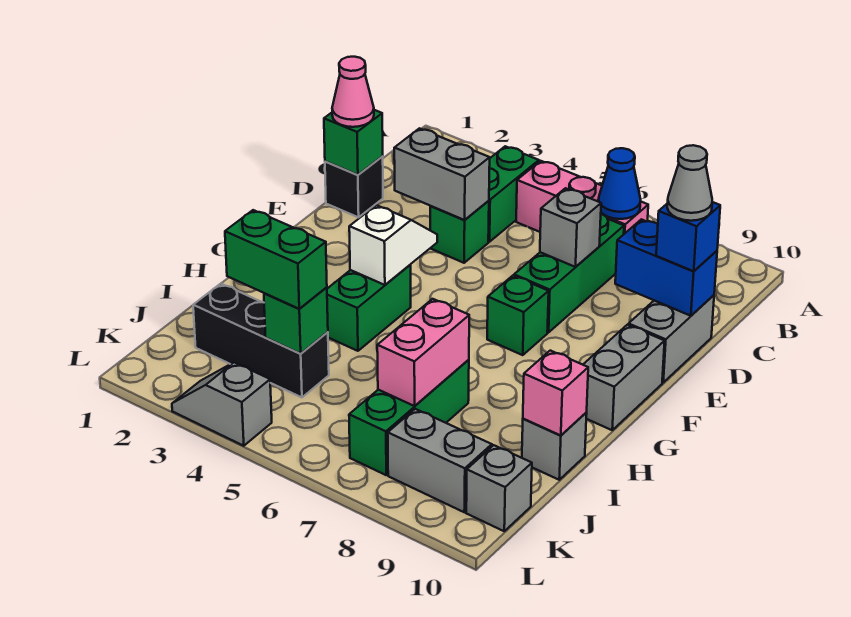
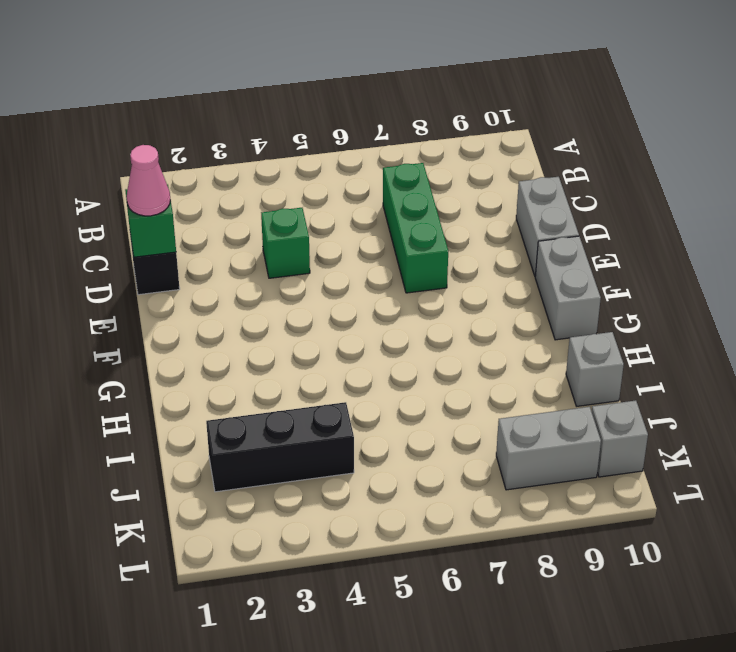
none -> green brick B4:C4 level 1
none -> pink brick B5:B7 level 1
none -> green brick F7 level 1

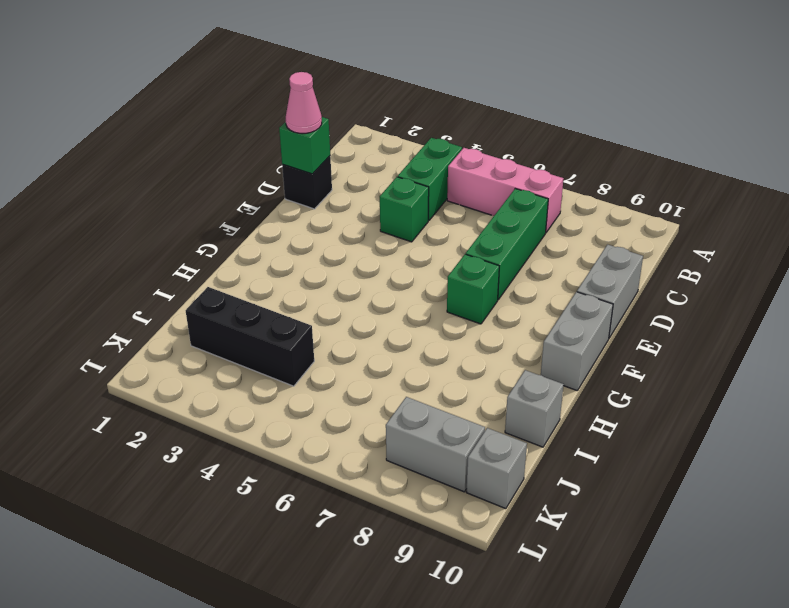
none -> green brick G4:H4 level 1
none -> green brick I7:K7 level 1
none -> grey slope L3:L4 level 1 top 4

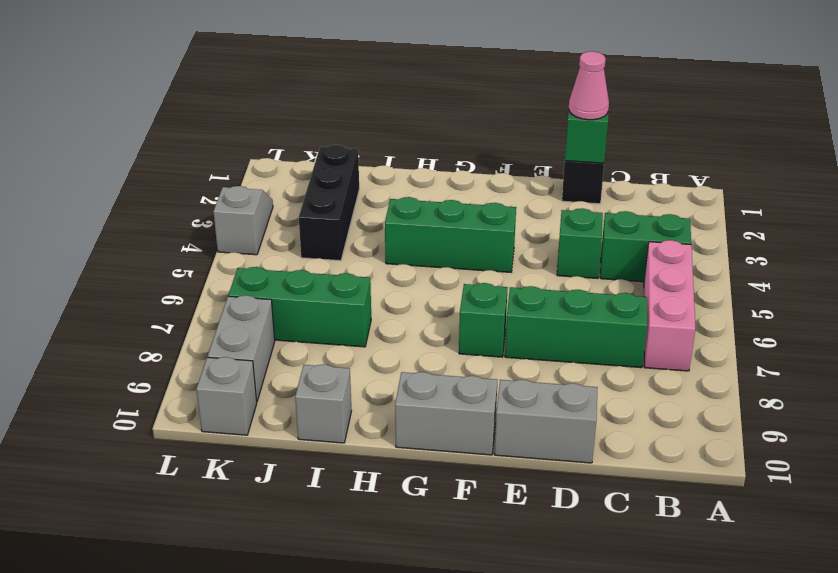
green brick F4:H4 level 1 -> green brick G4:H4 level 1
none -> blue cone B7 level 2
none -> grey brick D3:D4 level 2
none -> grey brick D7 level 2

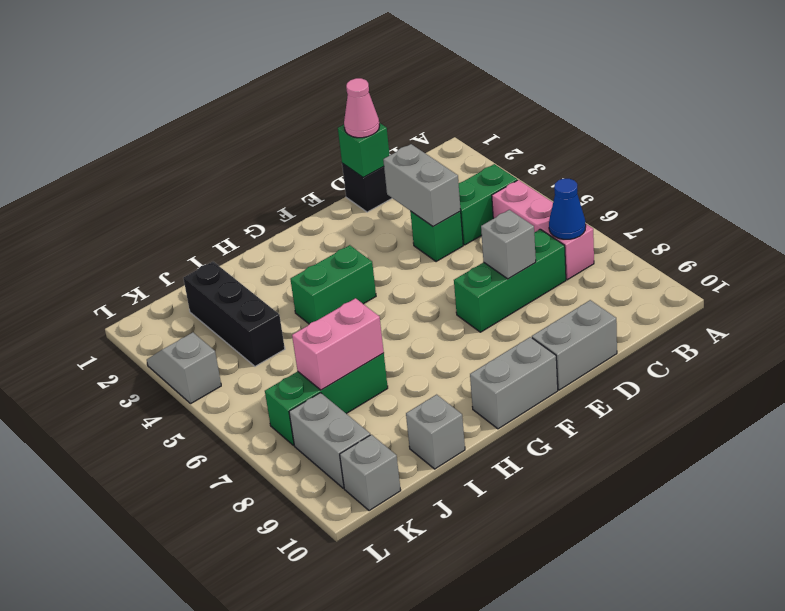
none -> green brick F7 level 1
none -> blue brick D9:D10 level 2
none -> white slope F4:G4 level 2 top G

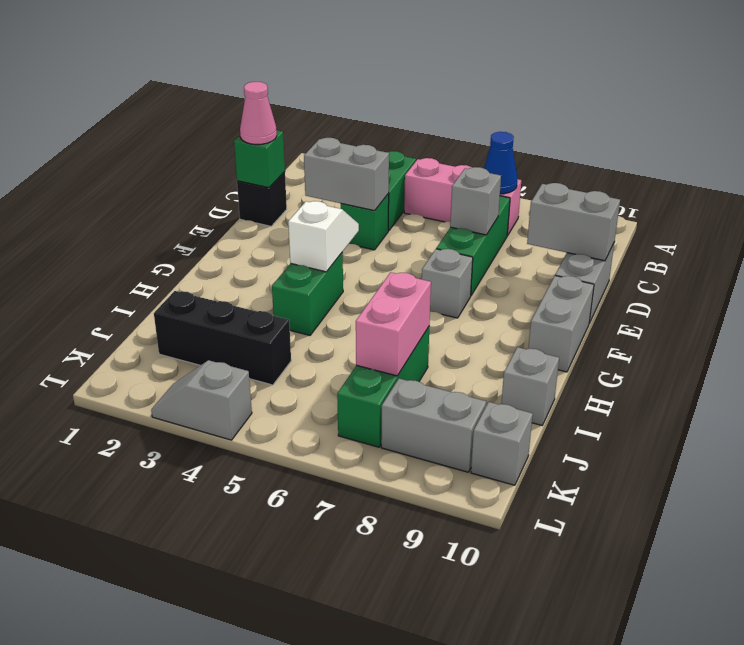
grey brick D9:D10 level 2 -> blue brick D9:D10 level 2
grey brick F7 level 1 -> green brick F7 level 1
none -> pink brick I10 level 2
none -> green brick J4 level 2
none -> blue brick D10 level 3

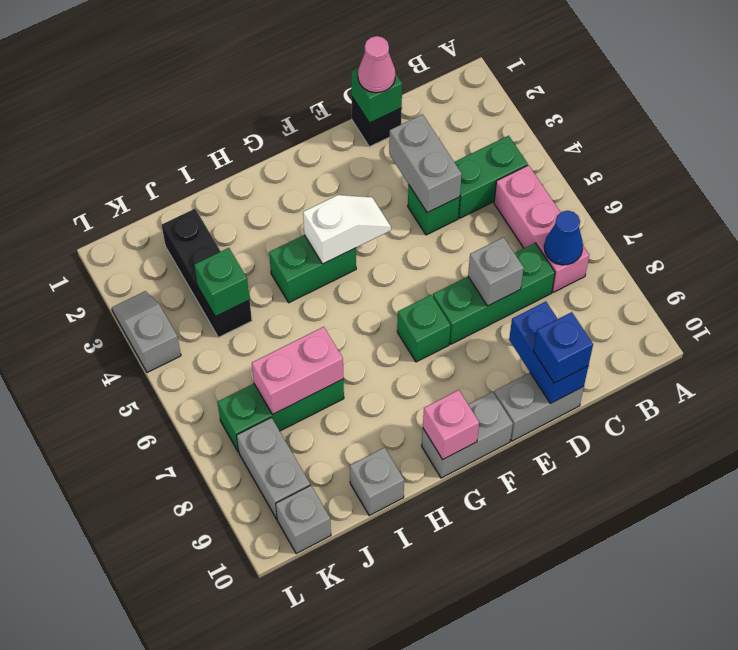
pink brick G10 level 2 -> pink brick I10 level 2
none -> green brick J3:J4 level 3
none -> grey cone D10 level 4

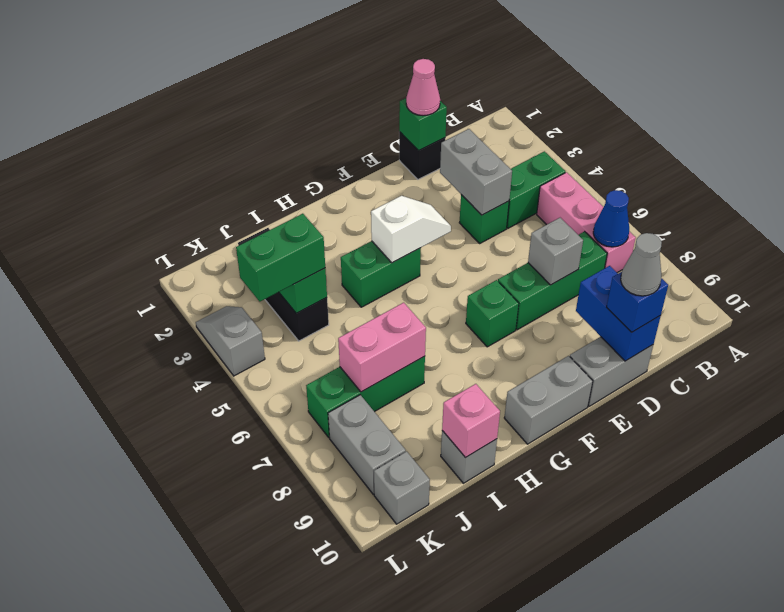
green brick J4:K4 level 3 -> green brick J3:J4 level 3

